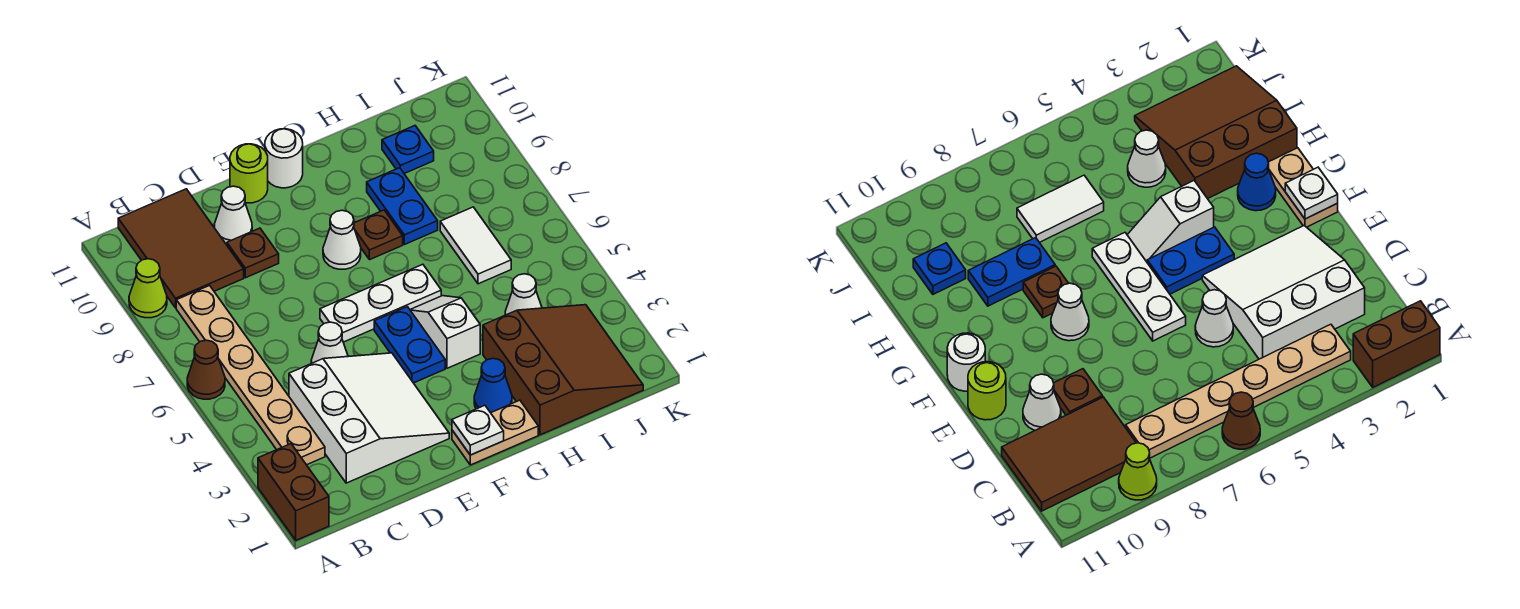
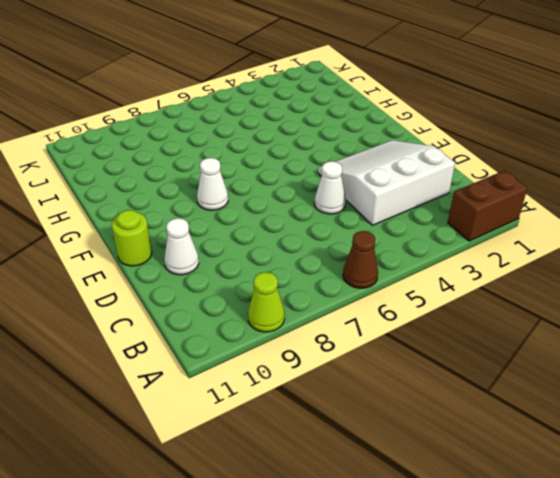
none -> tan plate B3:B8 level 1
none -> brown tile B9:C11 level 1
none -> brown plate D9 level 1

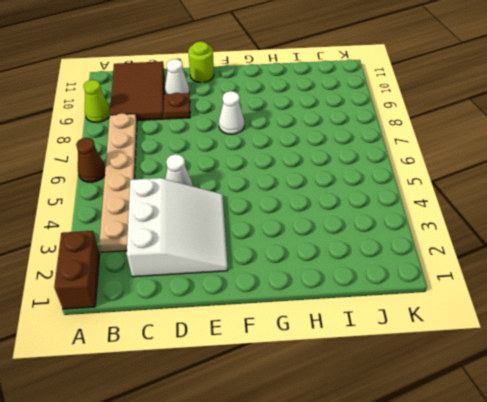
none -> white plate E6:G6 level 1
none -> tan plate F1:G1 level 1
none -> blue plate F4:F5 level 1

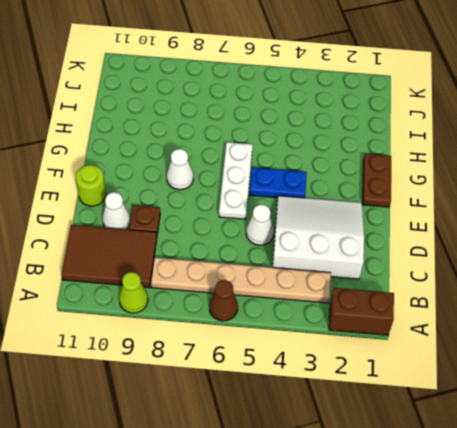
brown plate F1:G1 level 1 -> tan plate F1:G1 level 1
none -> white round brick F11 level 1
none -> blue cone G2 level 1
none -> white slope G4:G5 level 1 top 4

